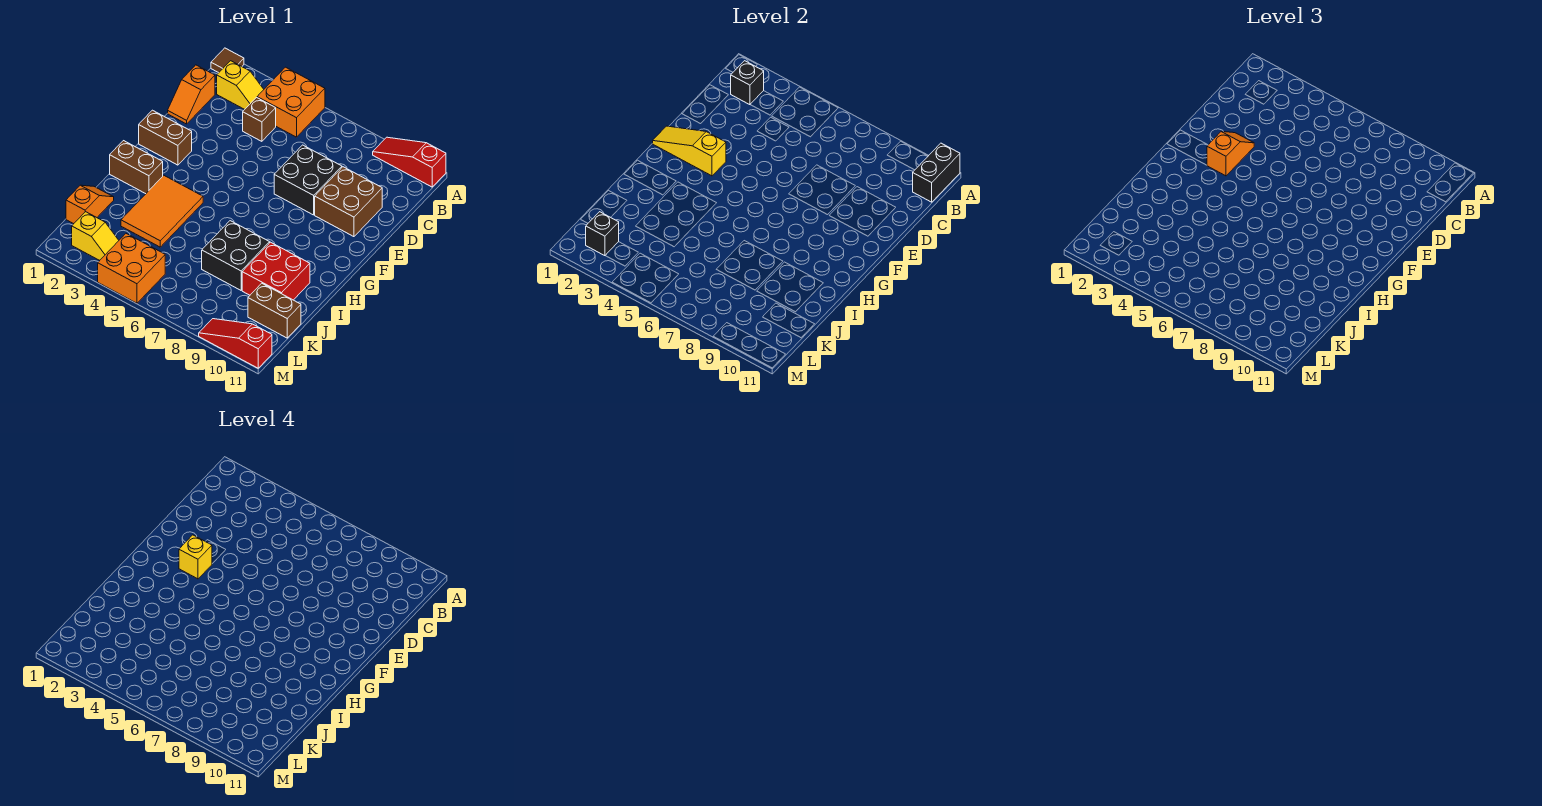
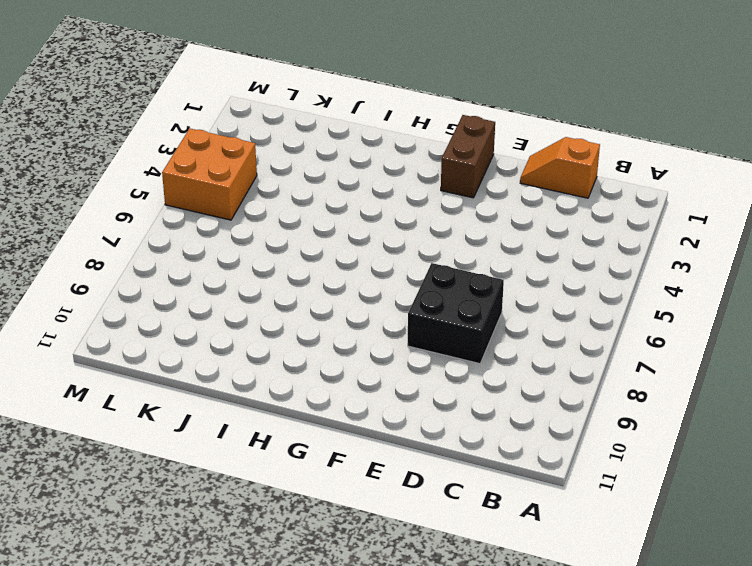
none -> brown tile A1 level 1
none -> orange brick A4:B5 level 1
none -> red slope A9:A11 level 1 top 11

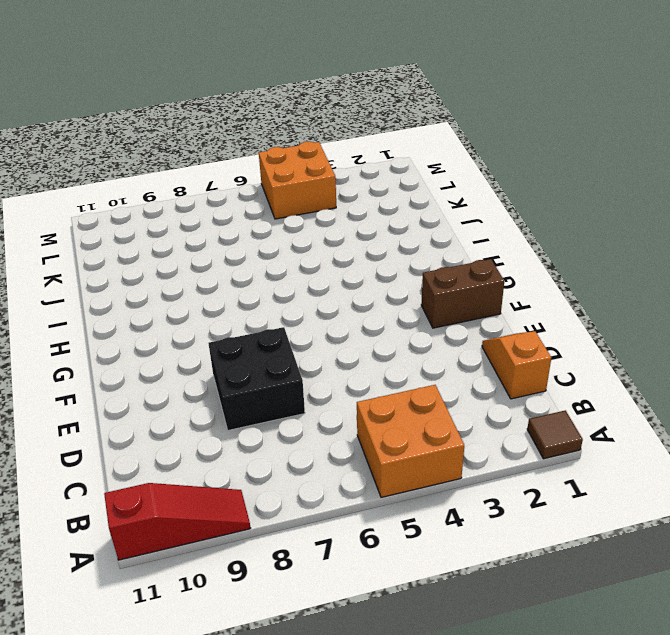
none -> yellow slope B2:B3 level 1 top 2
none -> brown brick C4 level 1
none -> brown brick D9:E10 level 1

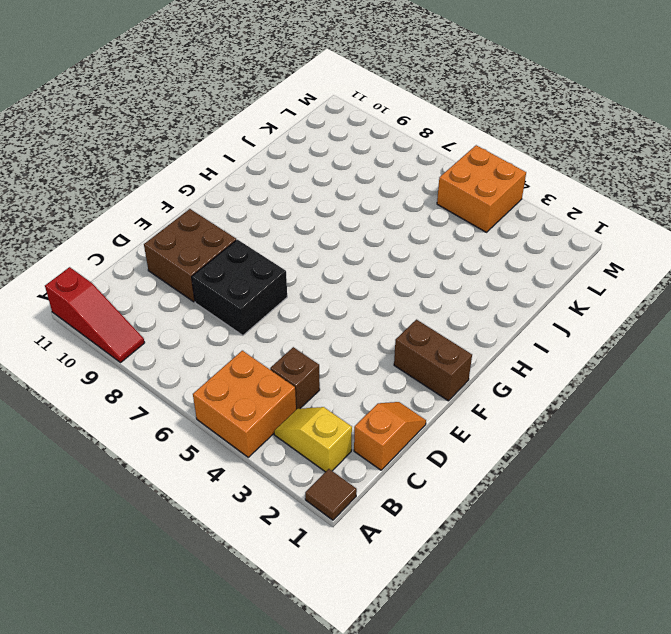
none -> brown brick H1:H2 level 1
none -> orange tile H3:J4 level 1
none -> black brick I7:J8 level 1

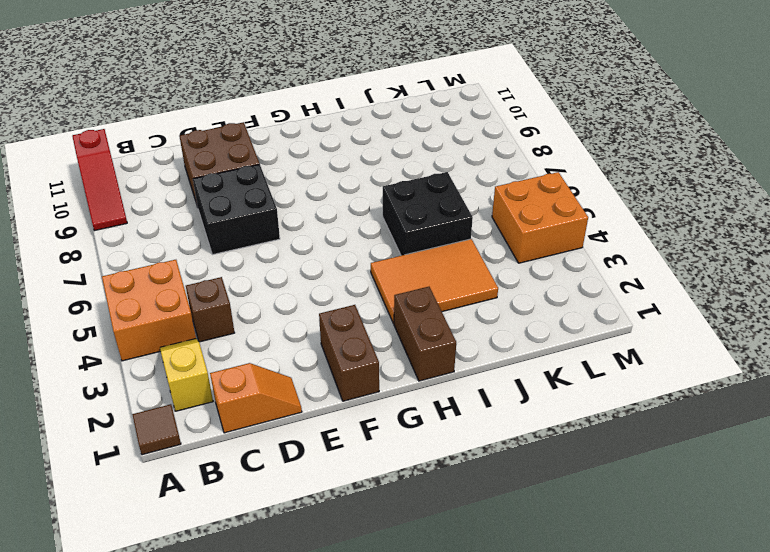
black brick I5:J6 level 1 -> black brick I7:J8 level 1
none -> red brick I9:J10 level 1
none -> orange slope J1:K1 level 1 top K
none -> brown brick K10:K11 level 1

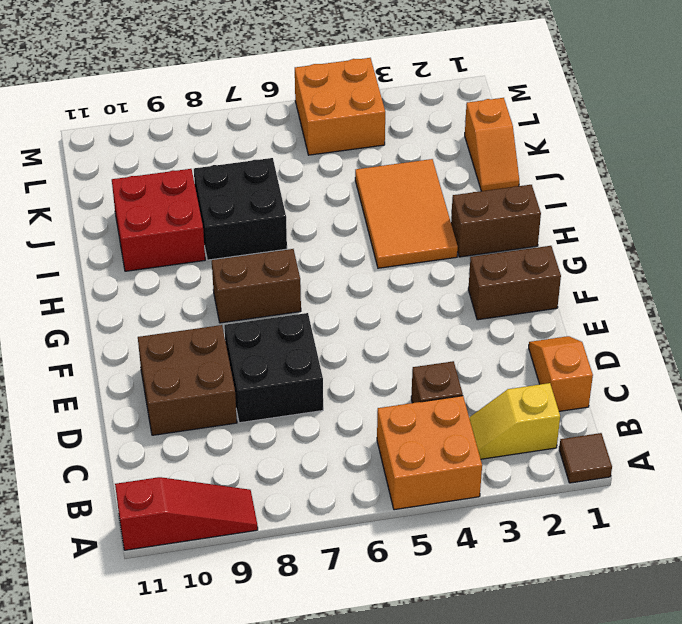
brown brick G7:G8 level 1 -> brown brick K10:K11 level 1
none -> yellow slope L2:L3 level 1 top 2
none -> red slope M9:M11 level 1 top 11
none -> black brick A11:B11 level 2

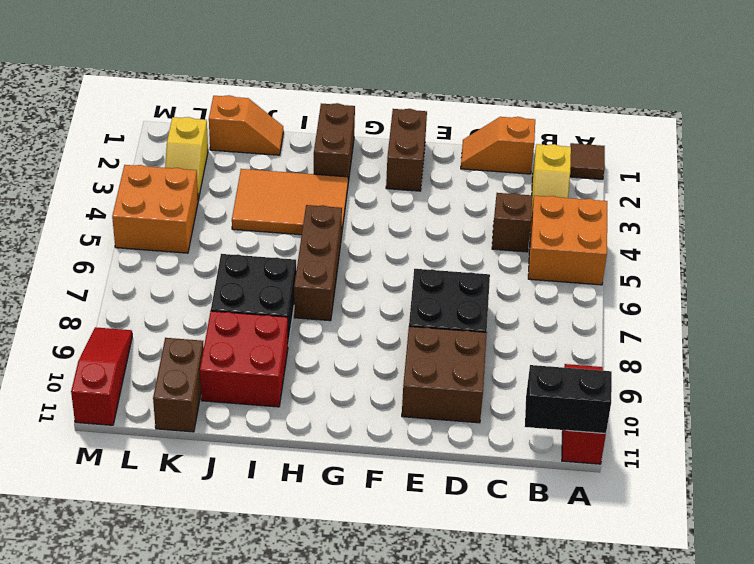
brown brick H5:H7 level 1 -> none
none -> black brick B2 level 2
none -> yellow slope F1:F3 level 2 top 3
none -> black brick L2 level 2

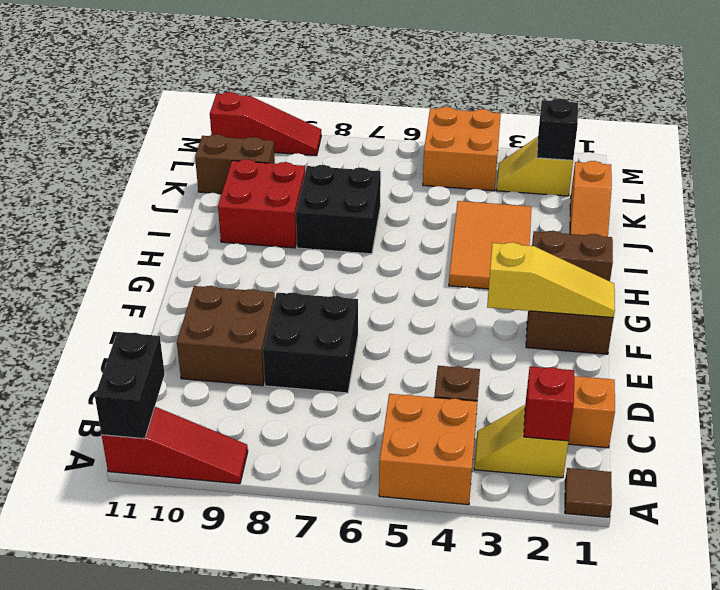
red brick B2 level 2 -> black brick B2 level 2
none -> orange slope E3:F3 level 3 top F
none -> yellow brick F3 level 4

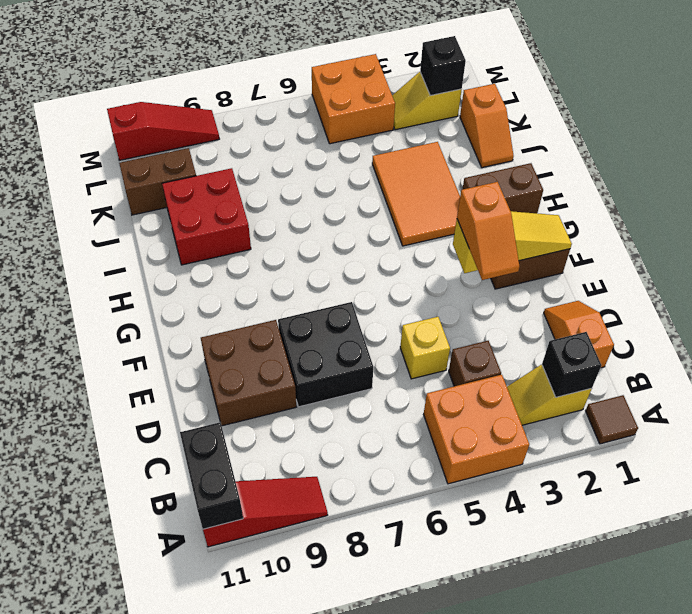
yellow brick D5 level 1 -> yellow brick F3 level 4
none -> black brick I7:J8 level 1

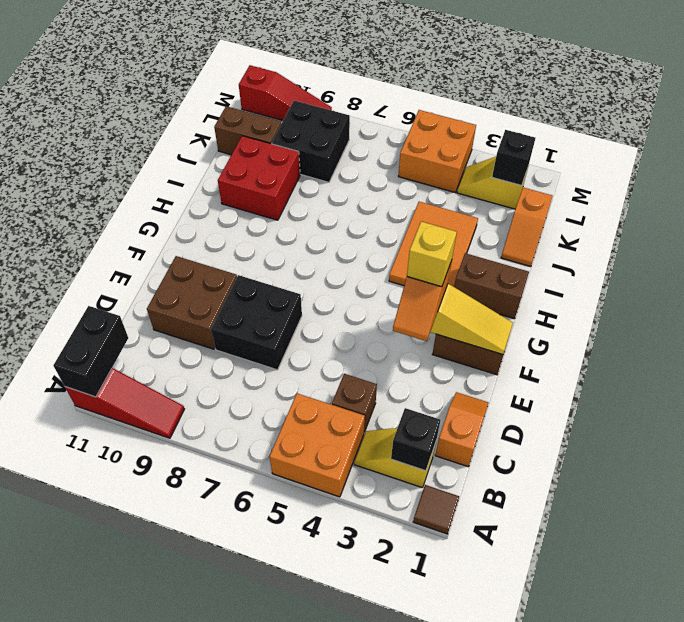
black brick K8:L9 level 1 -> black brick I7:J8 level 1

